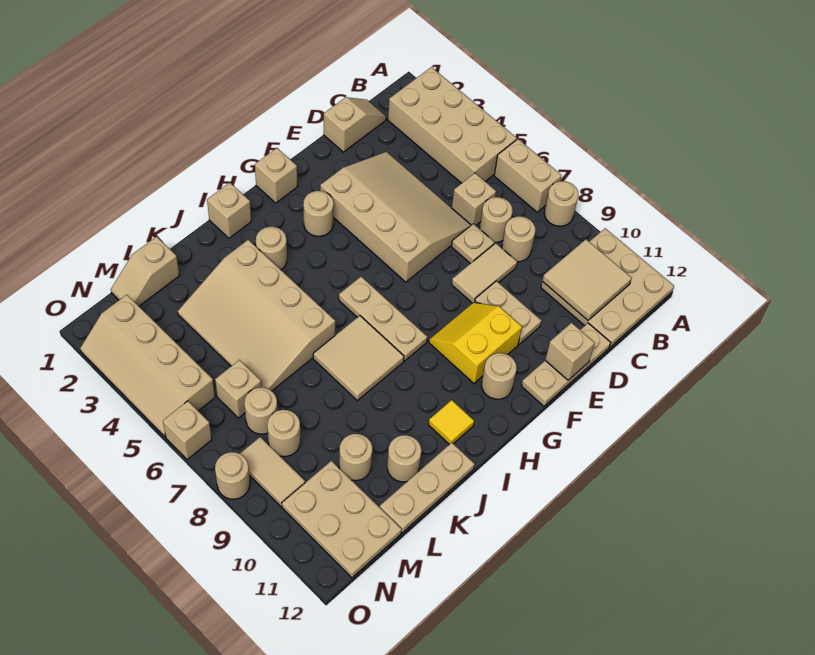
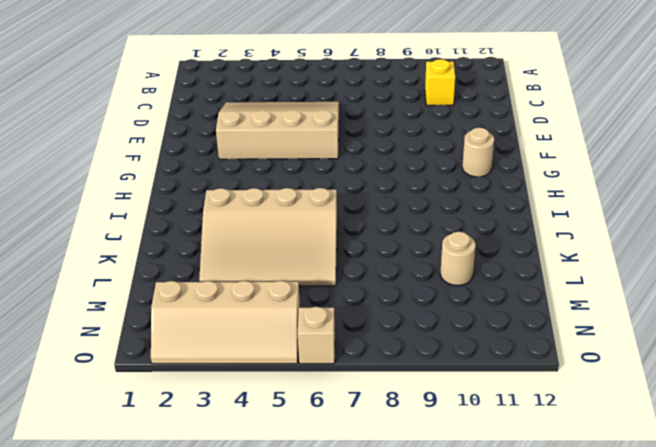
yellow brick C10 level 1 -> tan plate A10:C12 level 1
none -> tan brick A2:B5 level 1
none -> tan brick A6:A7 level 1
none -> tan round brick A8 level 1
none -> tan slope C1:D1 level 1 top D

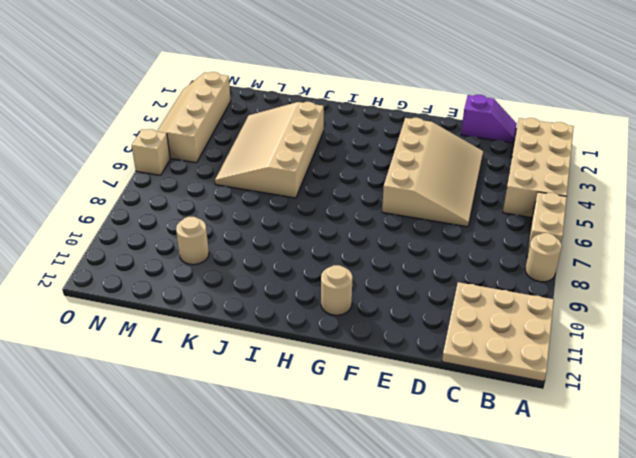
purple slope C1:D1 level 1 top D -> tan slope C1:D1 level 1 top D
none -> tan brick C6 level 1
none -> tan round brick C7 level 1
none -> tan round brick C8 level 1
none -> tan plate D7 level 1

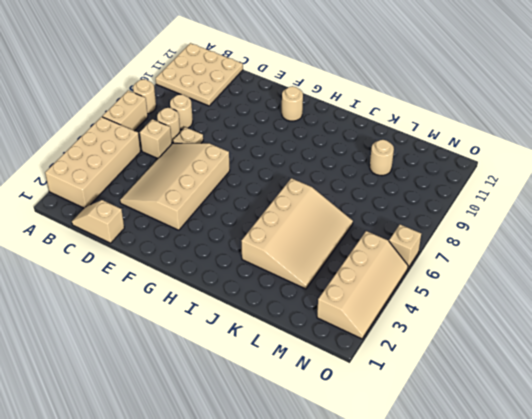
none -> tan tile D8:E8 level 1
none -> tan plate D12:F12 level 1
none -> tan plate E9:E10 level 1
none -> yellow slope F9:G10 level 1 top 10

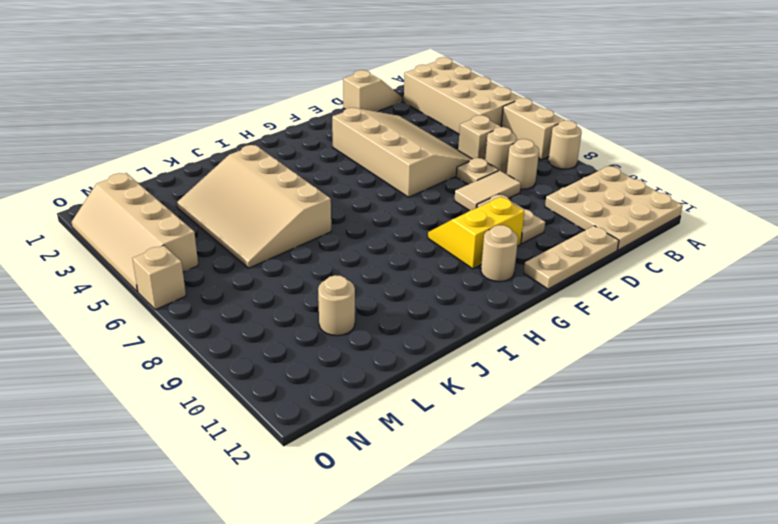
none -> tan brick G1 level 1
none -> tan round brick G3 level 1
none -> tan plate H6:H8 level 1
none -> tan brick I1 level 1

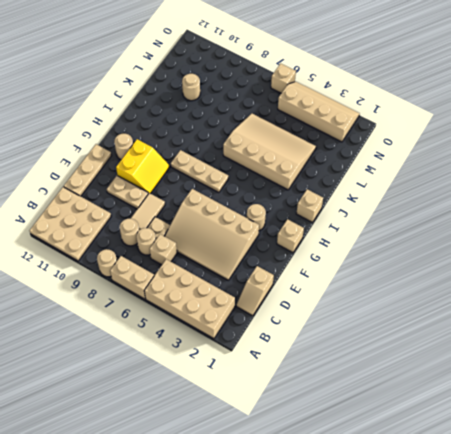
none -> tan round brick I3 level 1
none -> tan tile I7:J8 level 1
none -> yellow tile I11 level 1
none -> tan plate J12:L12 level 1

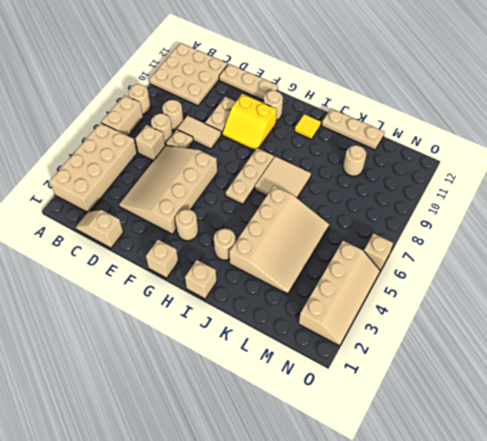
none -> tan round brick K11 level 1
none -> tan slope L1:M1 level 1 top L
none -> tan brick M6 level 1
none -> tan round brick M7 level 1

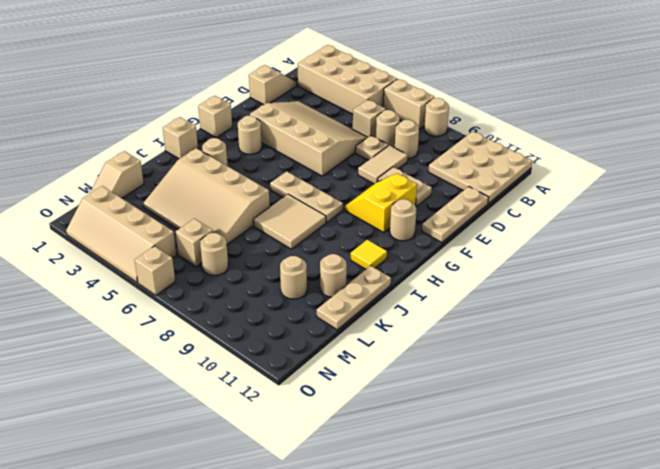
none -> tan round brick M8 level 1
none -> tan plate M10:N12 level 1
none -> tan tile N8:N9 level 1
none -> tan round brick O8 level 1

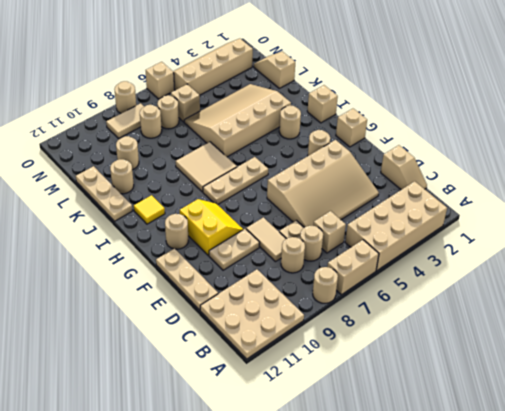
none -> tan plate M10:N12 level 1
none -> tan tile B10:C11 level 2
none -> tan brick E12 level 2

